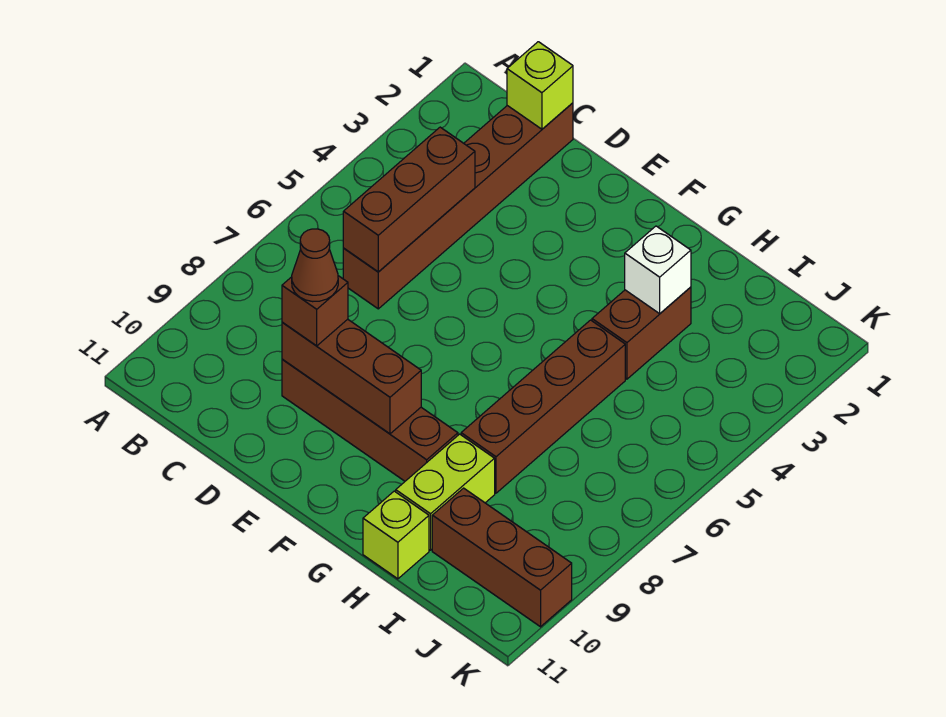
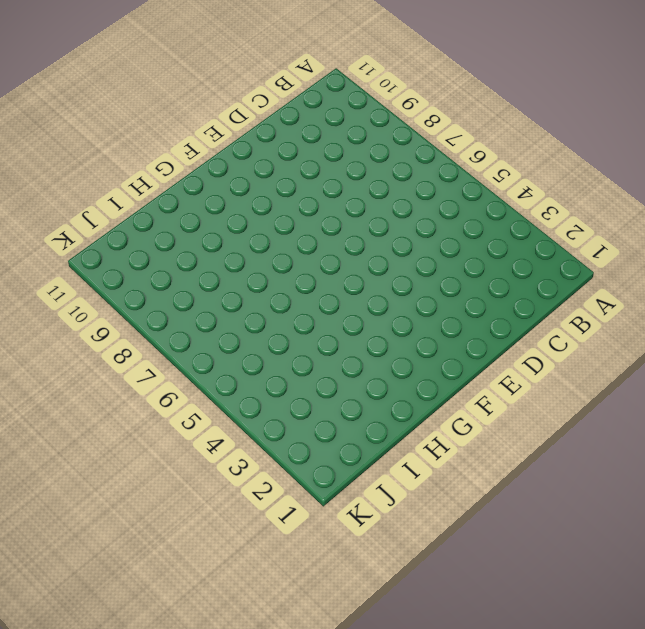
none -> brown brick C1:C6 level 1
none -> brown brick D9:G9 level 1
none -> brown brick H3:H4 level 1

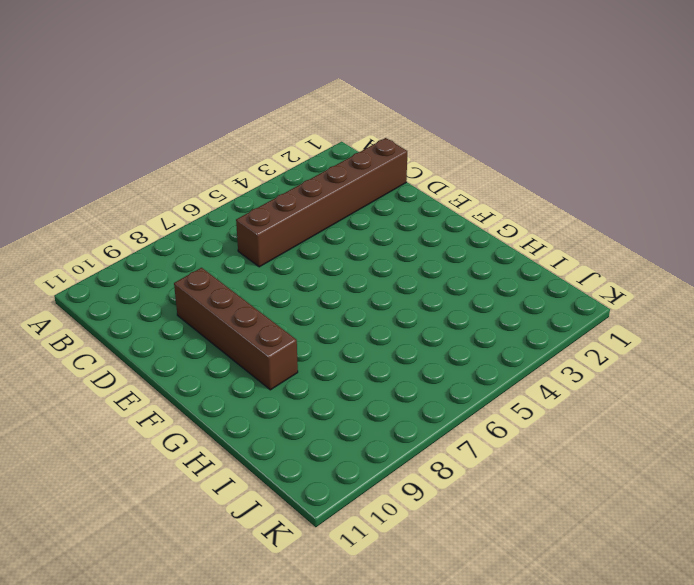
none -> brown brick H3:H4 level 1
none -> brown brick H5:H8 level 1
none -> lime brick H9:H10 level 1

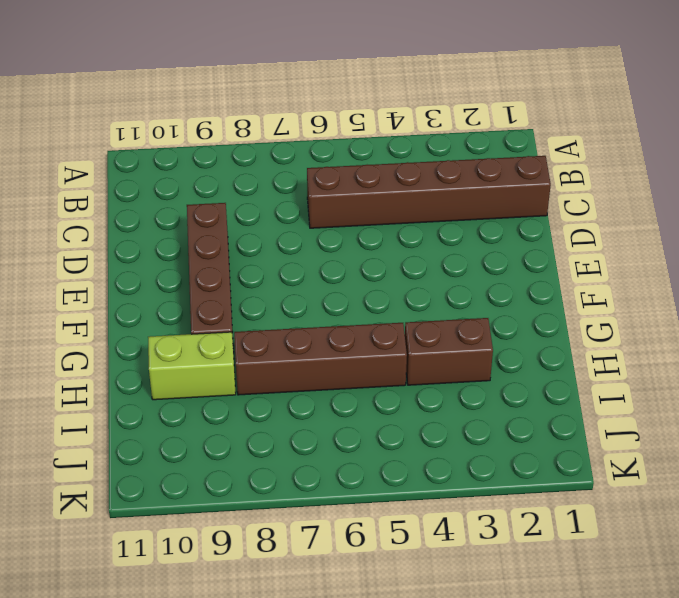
none -> lime brick H11 level 1
none -> brown brick I10:K10 level 1
none -> lime brick C1 level 2

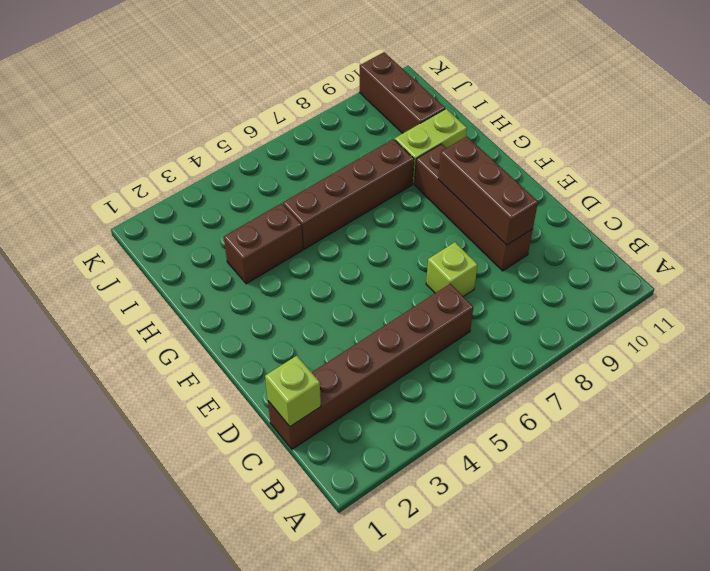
lime brick D7 level 1 -> lime brick H11 level 1
none -> brown brick C4:C6 level 2
none -> white brick H3 level 2
none -> brown brick D9 level 3

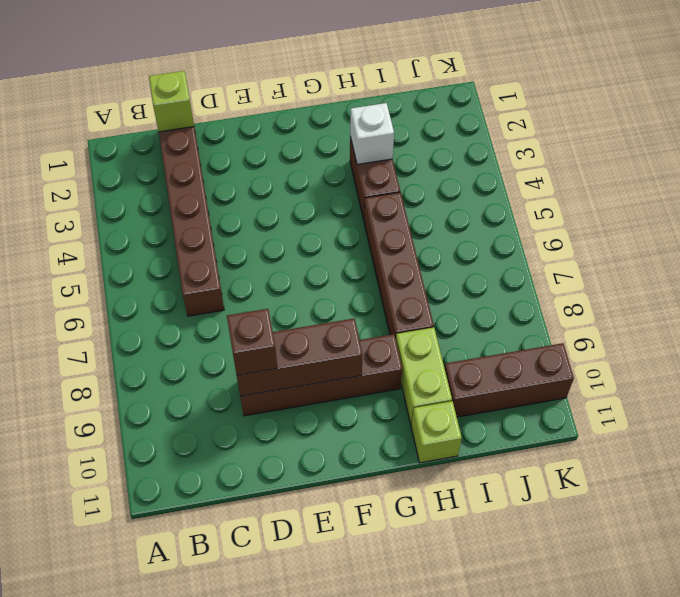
none -> brown brick C4:C6 level 2
none -> brown cone D9 level 4

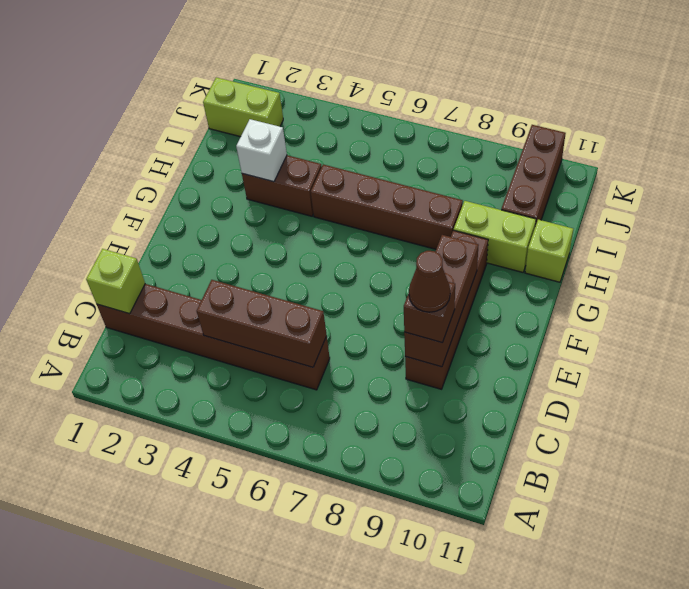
lime brick J1:J2 level 1 -> none

